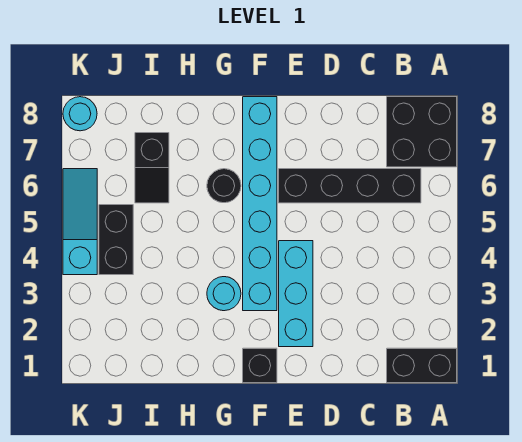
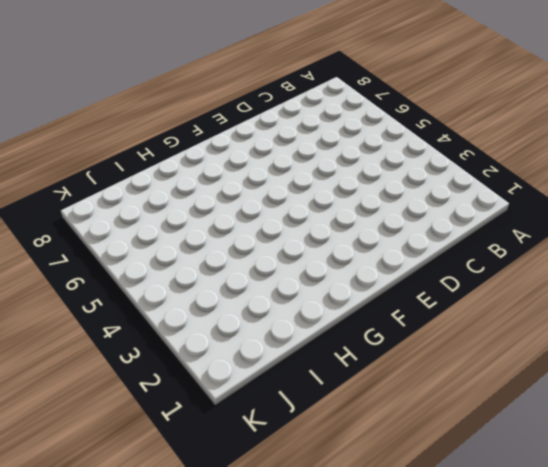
none -> black brick A1:B1 level 1
none -> black brick A7:B8 level 1
none -> black brick B6:E6 level 1

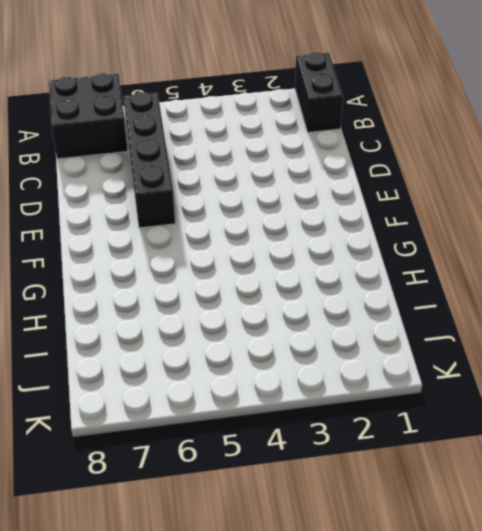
none -> cyan brick E2:E4 level 1
none -> black brick F1 level 1
none -> cyan brick F3:F8 level 1

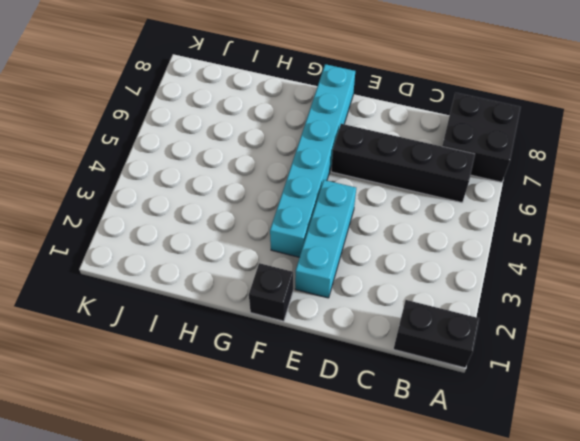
none -> cyan round brick G3 level 1
none -> black round brick G6 level 1
none -> black slope I6:I7 level 1 top 7

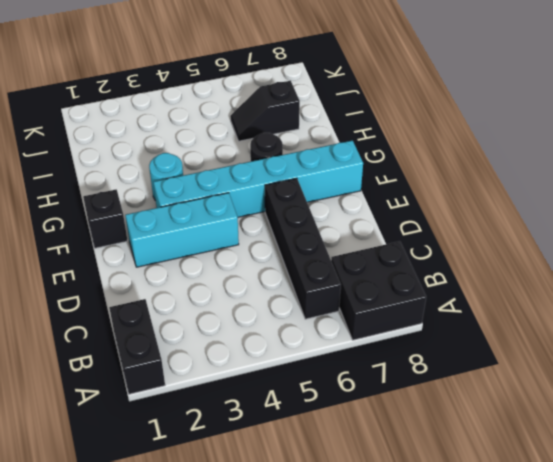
none -> black brick J4:J5 level 1
none -> cyan slope K4:K6 level 1 top 4
none -> cyan round brick K8 level 1

